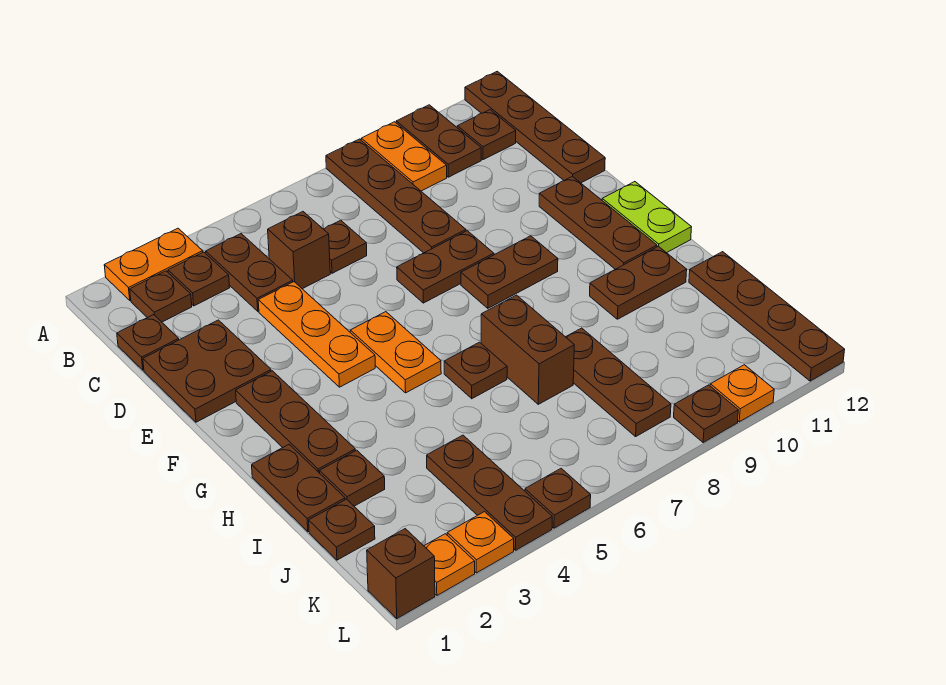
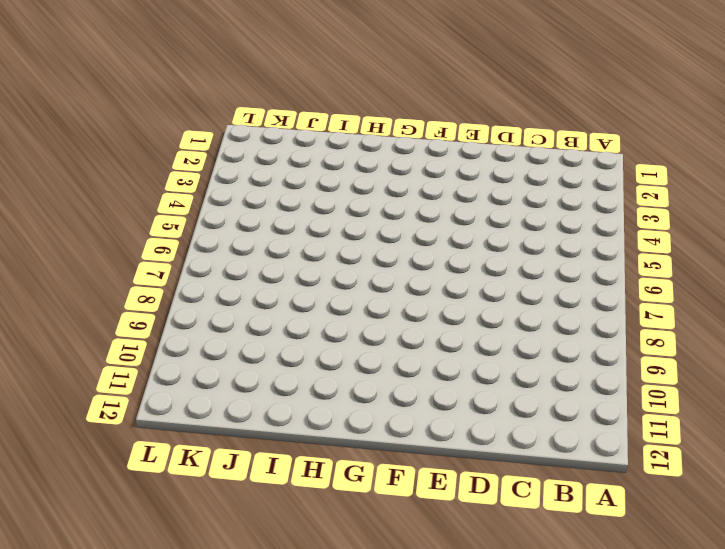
none -> orange plate A2:A3 level 1
none -> brown plate A8:D8 level 1
none -> orange plate A9:B9 level 1
none -> brown plate A10:B10 level 1

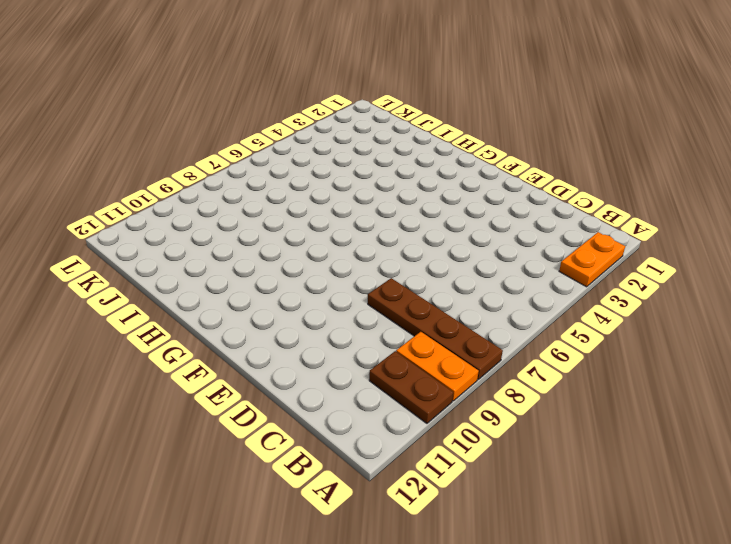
none -> brown plate A12:D12 level 1
none -> brown plate B2 level 1
none -> brown plate B3 level 1
none -> brown plate B4:C4 level 1

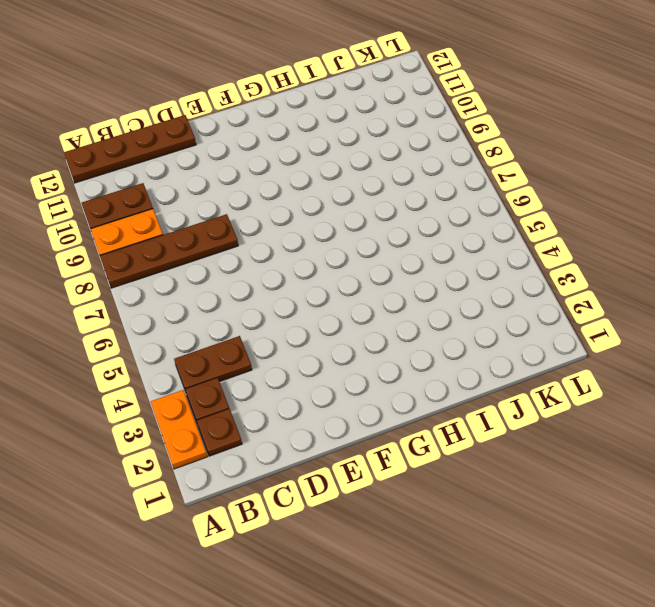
none -> brown plate B11 level 1
none -> brown plate C1 level 1
none -> brown brick C5 level 1
none -> brown plate C6 level 1

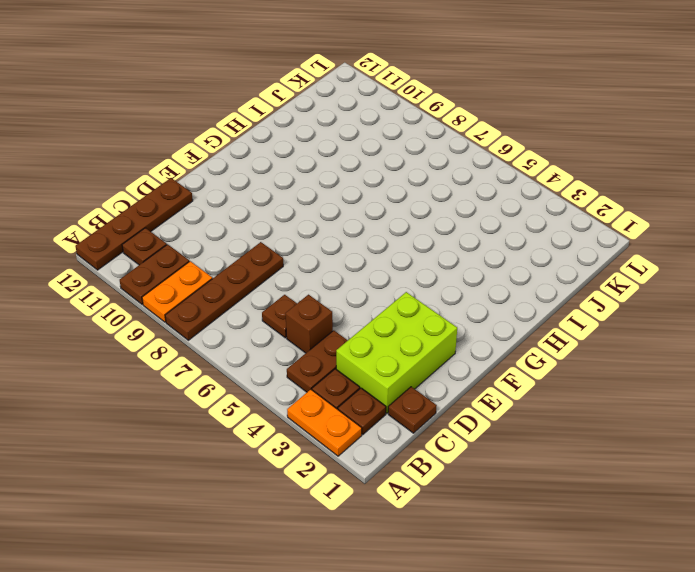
lime brick C2:E3 level 1 -> brown plate D1:E2 level 1
none -> orange plate D4:F4 level 1
none -> brown plate E7:E8 level 1
none -> brown plate E11:G11 level 1
none -> brown plate F2:H2 level 1

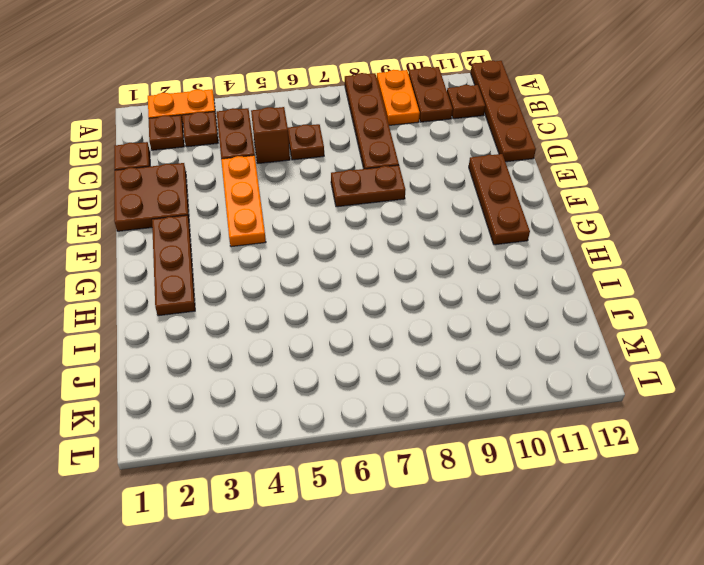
none -> orange plate F5:G5 level 1
none -> brown plate F8:F9 level 1
none -> lime plate F12:G12 level 1
none -> brown plate H1:I1 level 1

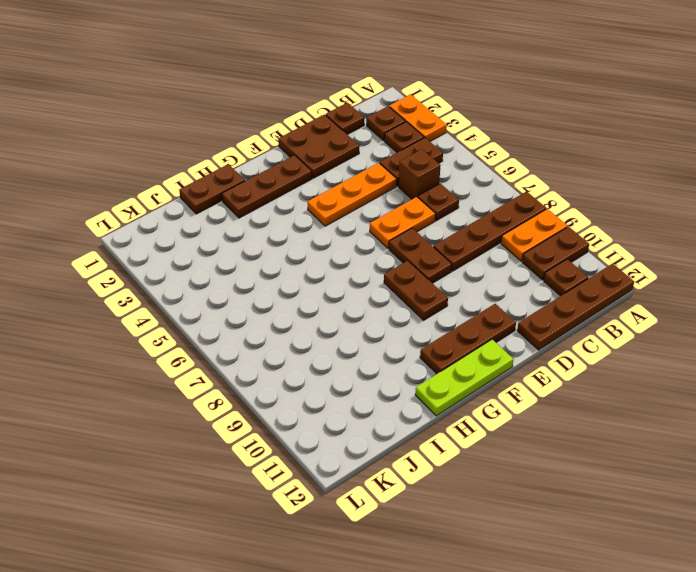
orange plate D6:E6 level 1 -> orange plate F5:G5 level 1
lime plate F12:H12 level 1 -> lime plate F12:G12 level 1
none -> brown plate H6 level 1
none -> brown brick H7:I7 level 1
none -> brown plate H10:H11 level 1
none -> brown plate I2 level 1

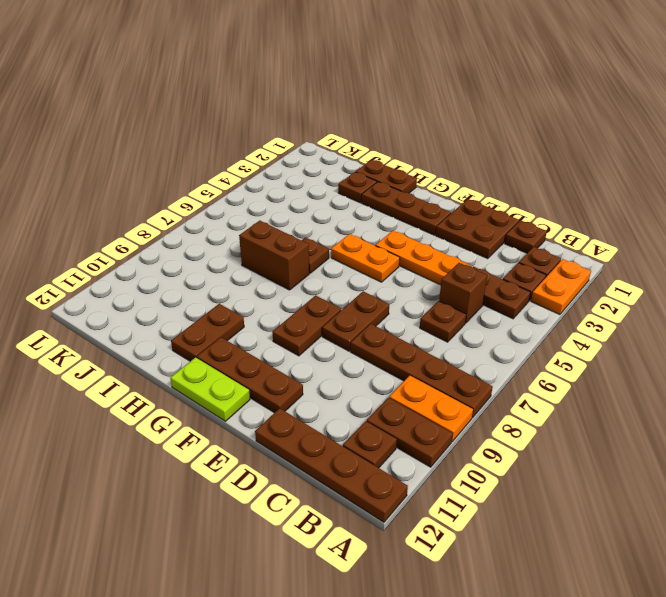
none -> brown plate I8:K8 level 1
none -> brown plate I12:L12 level 1
none -> brown plate J1 level 1
none -> brown plate J4:L4 level 1

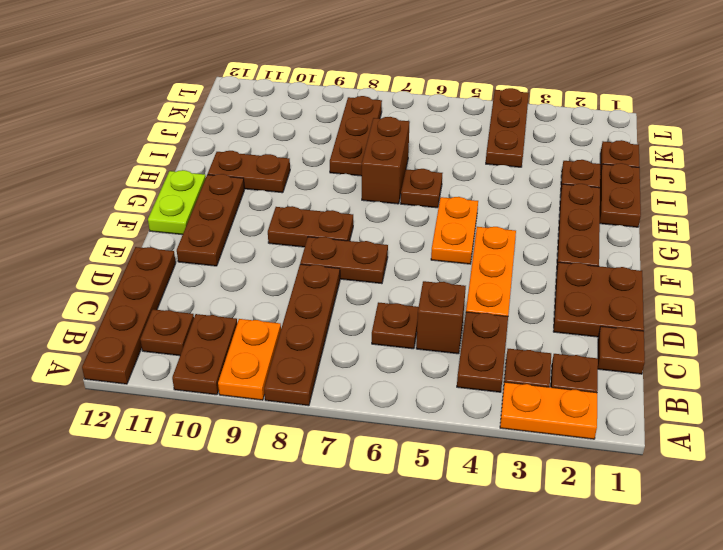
none -> brown plate I12:L12 level 1
none -> brown brick L1 level 1
none -> orange plate L2 level 1
none -> orange plate L3 level 1

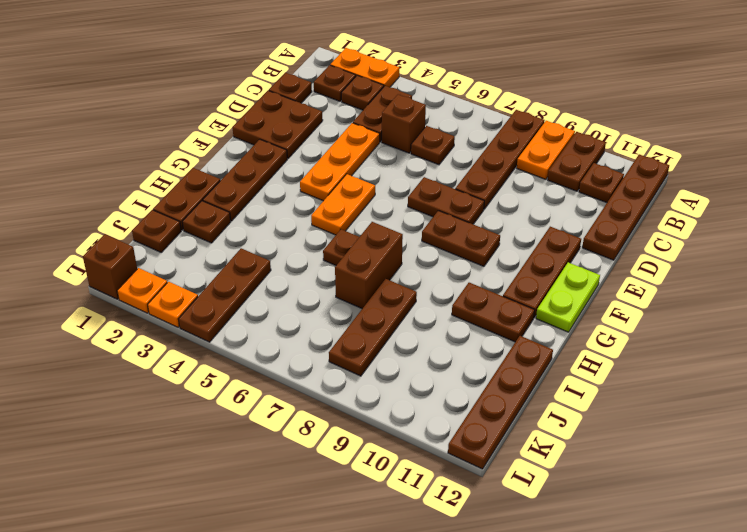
none -> brown plate L5 level 1
none -> brown plate L9 level 1
none -> orange plate L10 level 1

